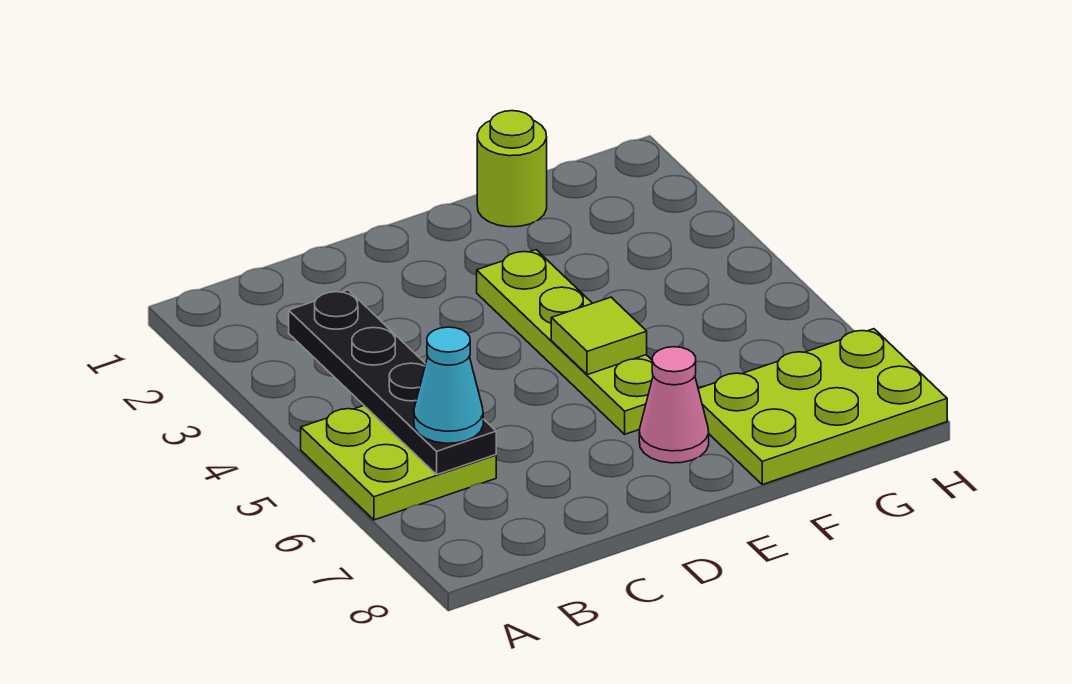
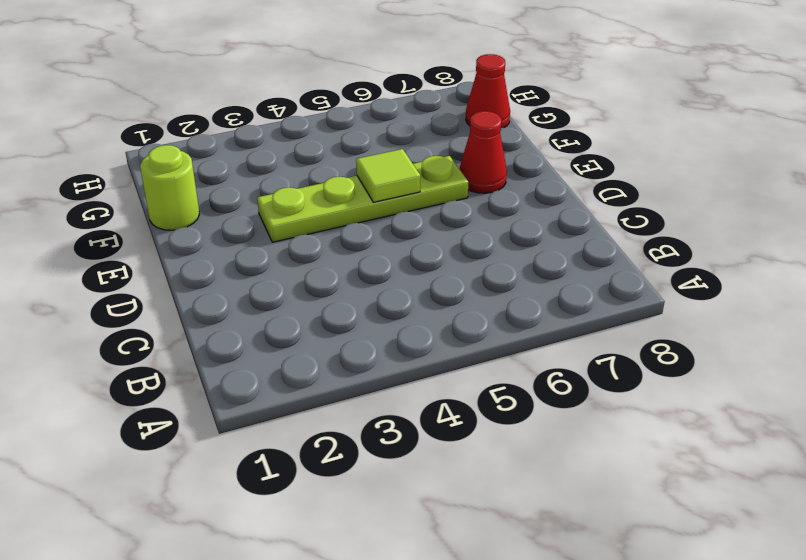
red cone E7 level 1 -> pink cone E7 level 1
red cone G8 level 1 -> lime plate F7:H8 level 1
none -> lime plate A5:B6 level 1
none -> black plate B3:B6 level 2

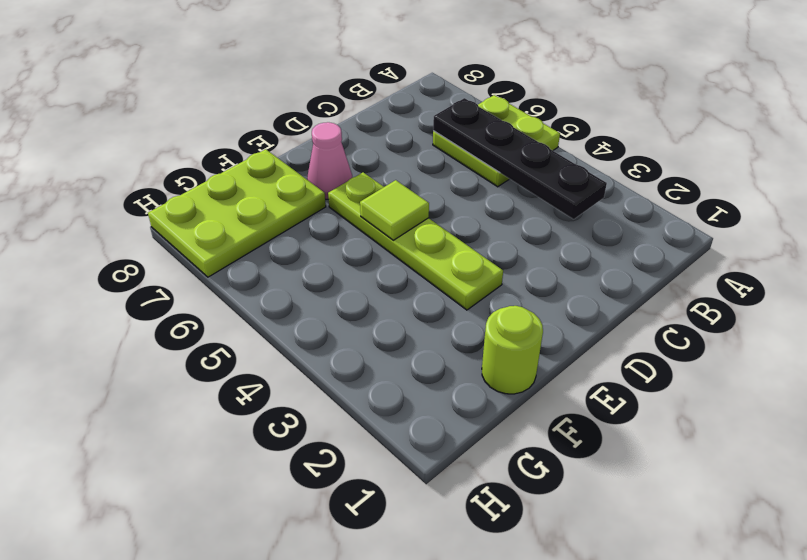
none -> cyan cone B6 level 3

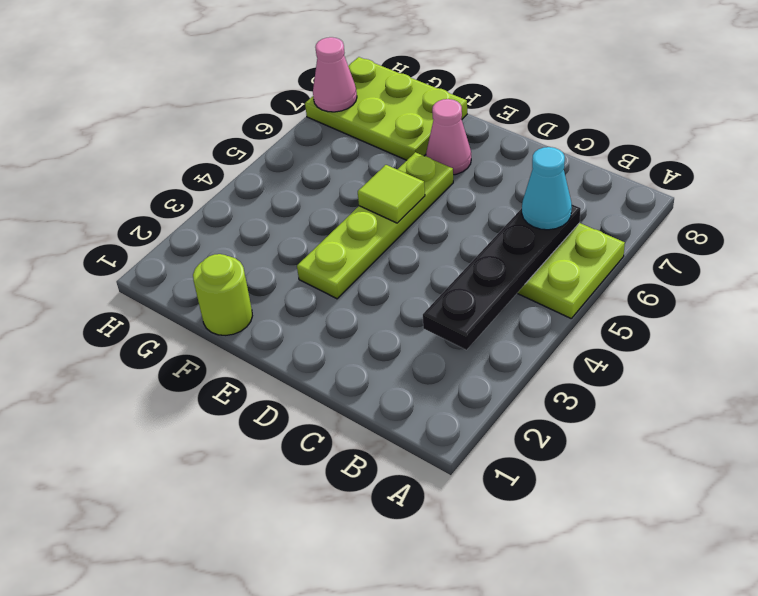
pink cone H7 level 2 -> none

